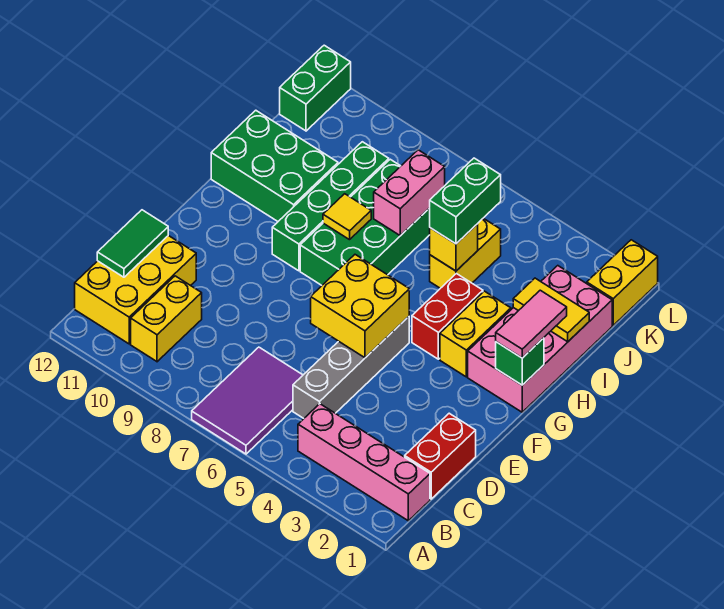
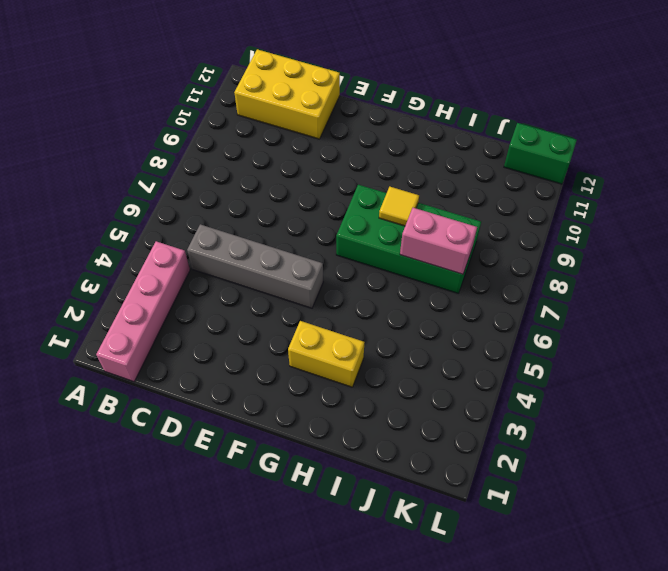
none -> purple tile A6:C7 level 1
none -> yellow brick B10:C10 level 1
none -> red brick C1:D1 level 1

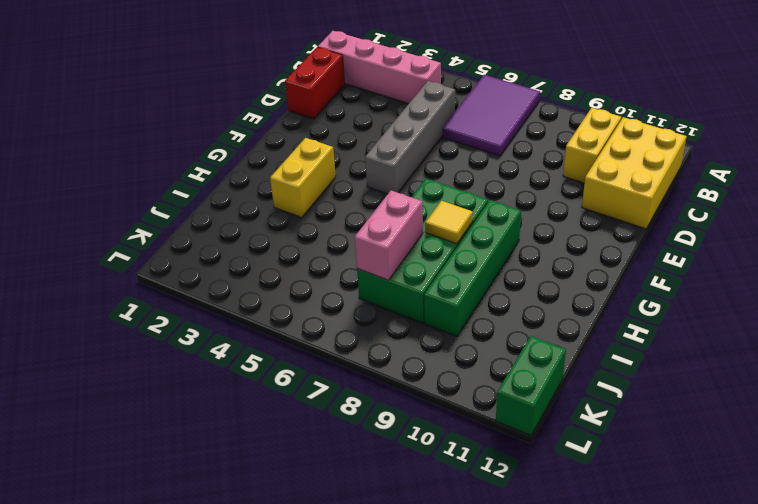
none -> pink brick G1:J2 level 1
none -> red brick G4:H4 level 1
none -> green brick H10:I12 level 1

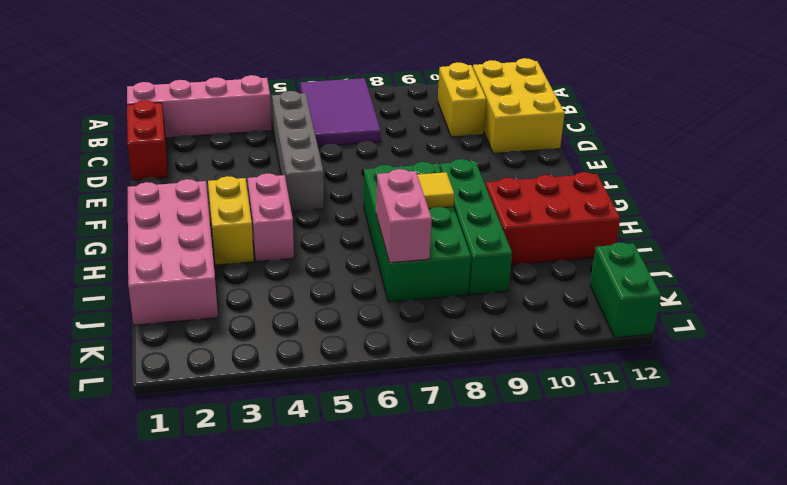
pink brick G4:H4 level 1 -> red brick G4:H4 level 1
red brick H10:I12 level 1 -> green brick H10:I12 level 1
none -> yellow brick I5:J5 level 1
none -> yellow brick K1:L1 level 1
none -> green tile C12:D12 level 2

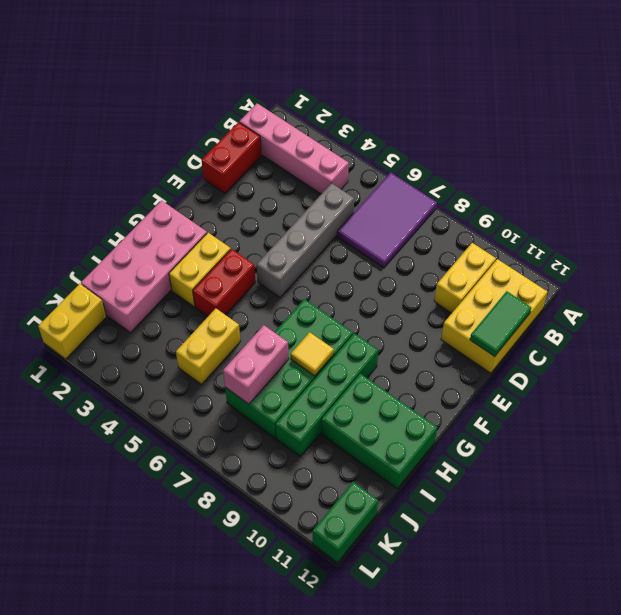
none -> yellow brick E5:F6 level 2
none -> green brick G1 level 2
none -> yellow tile I1:I2 level 2

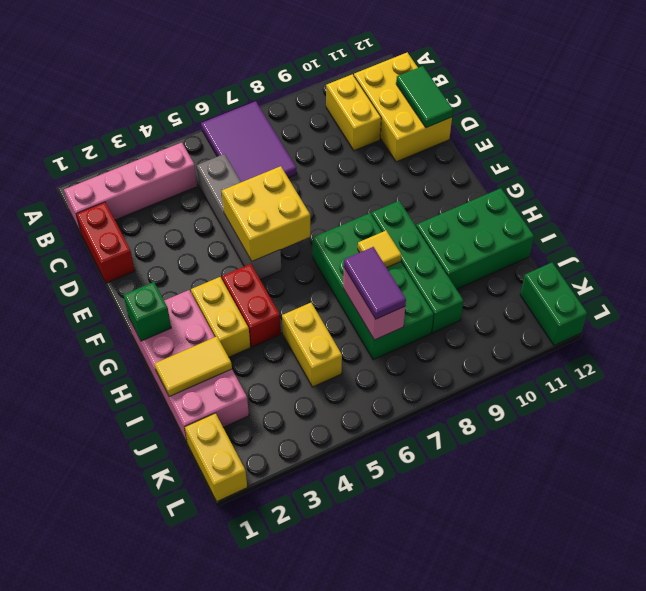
purple tile I7:J7 level 3 -> none
none -> yellow brick I5 level 2
none -> pink tile G1:H1 level 3
none -> green brick I5:J5 level 3

